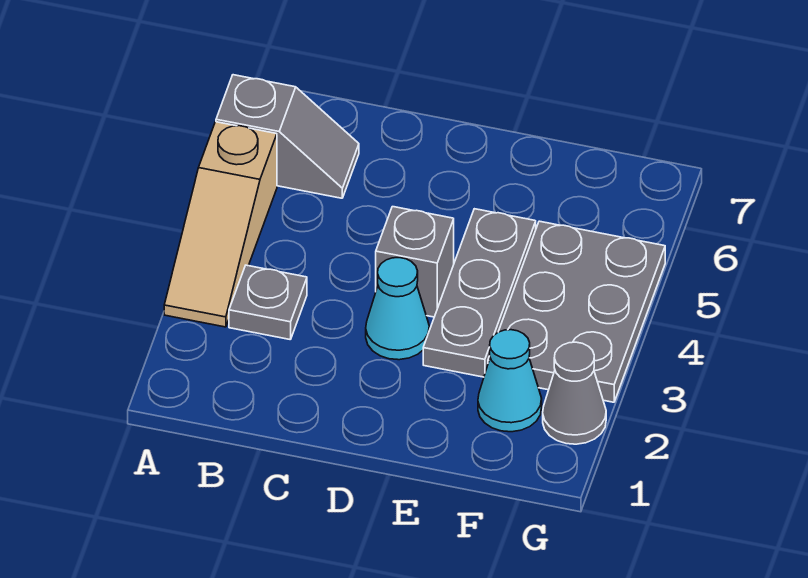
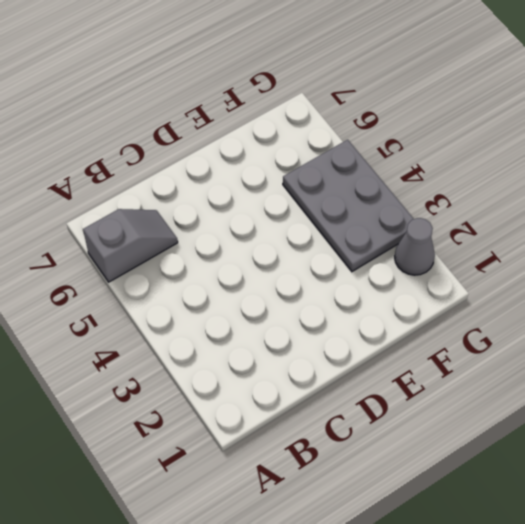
none -> tan slope A3:A5 level 1 top 5
none -> grey plate B3 level 1

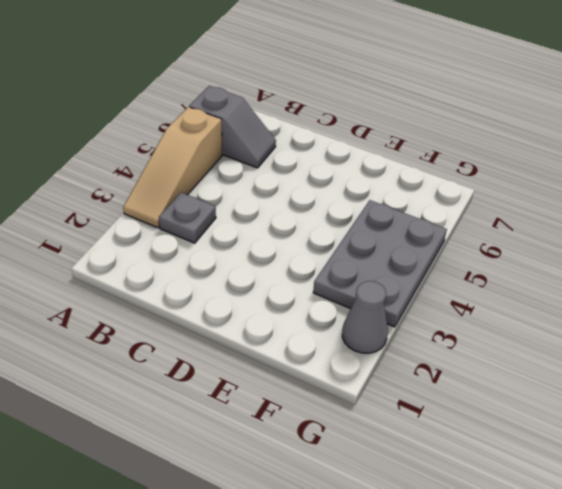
none -> cyan cone D3 level 1
none -> grey brick D4 level 1

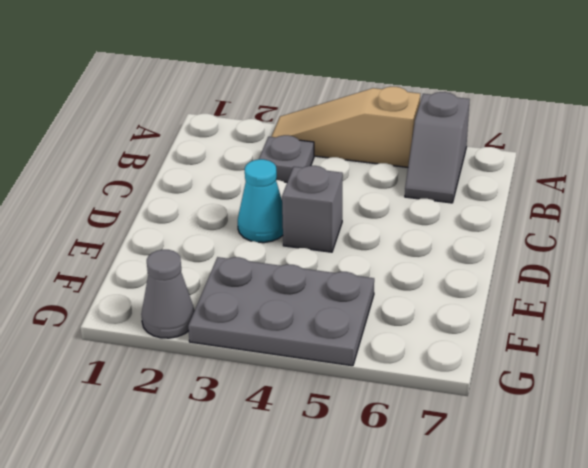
none -> grey plate E3:E5 level 1
none -> cyan cone F2 level 1

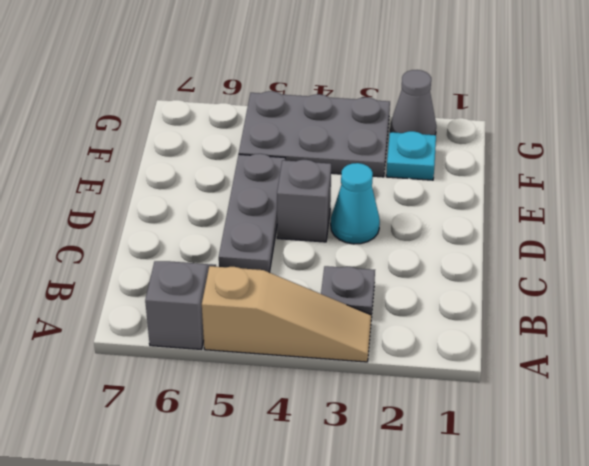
grey plate C5:E5 level 1 -> grey plate E3:E5 level 1
cyan plate F2 level 1 -> cyan cone F2 level 1

